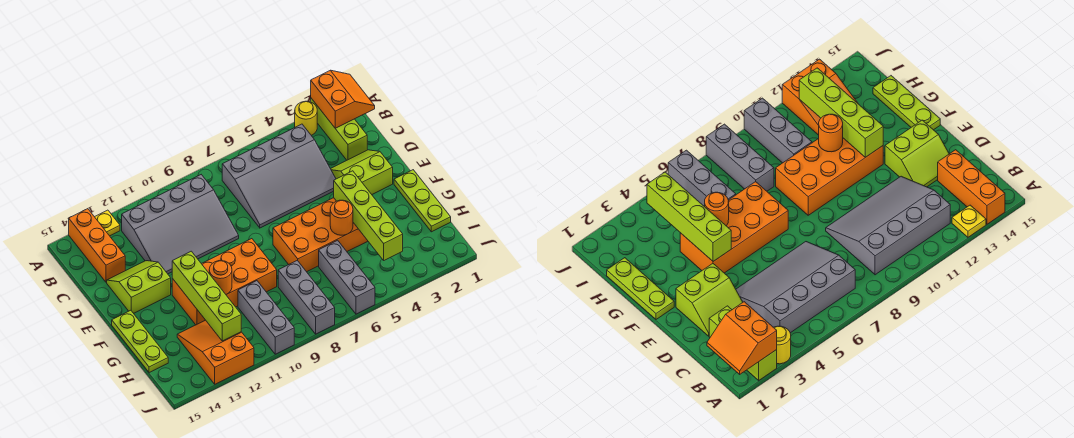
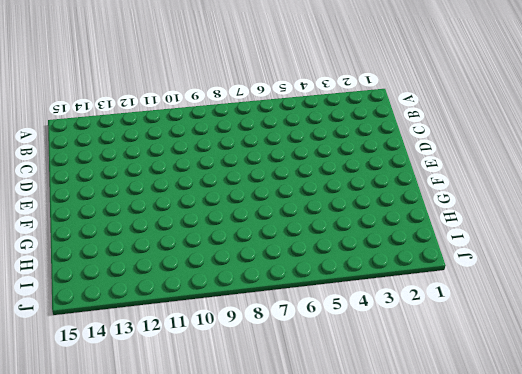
none -> lime brick A2:C2 level 1
none -> yellow round brick A3 level 1
none -> yellow plate A13 level 1

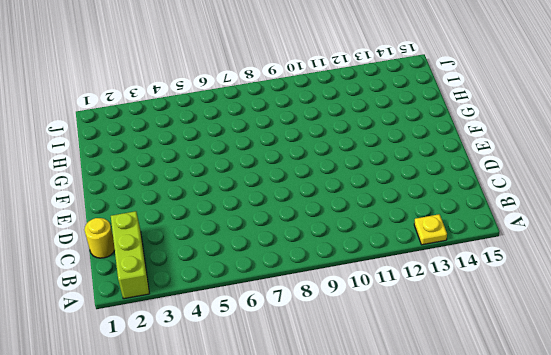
yellow round brick C1 level 1 -> yellow round brick A3 level 1
none -> orange brick A14:C14 level 1
none -> grey slope B4:D7 level 1 top B
none -> grey slope B9:D12 level 1 top B

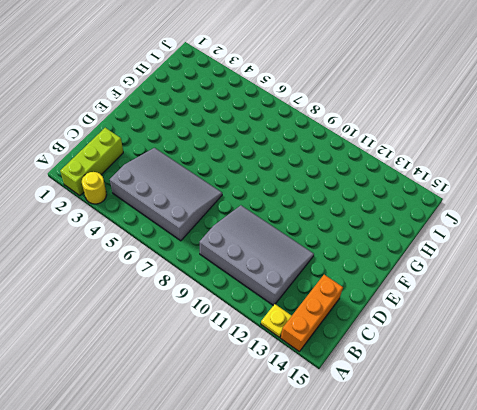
none -> lime slope D2:E3 level 1 top E
none -> lime slope D13:E14 level 1 top E
none -> lime plate F1:H1 level 1

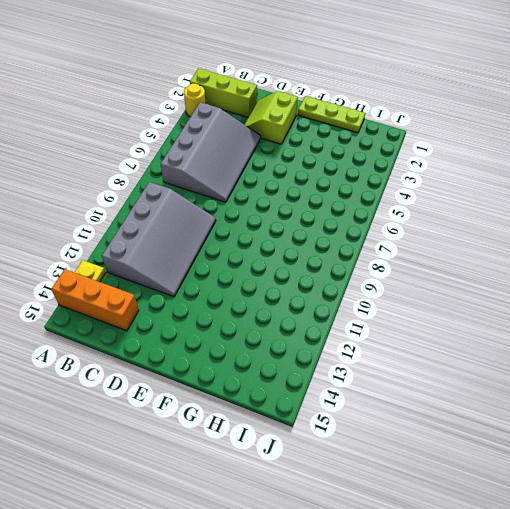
none -> lime slope D13:E14 level 1 top E
none -> orange brick F4:G7 level 1
none -> orange brick F9:G12 level 1

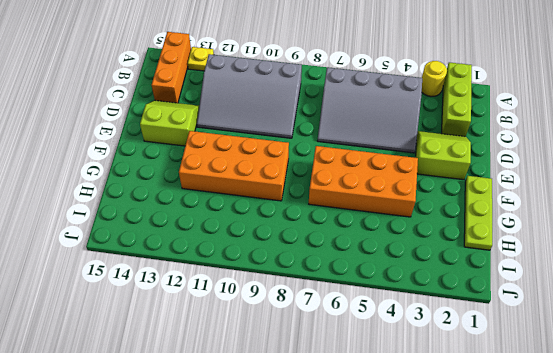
none -> lime plate F15:H15 level 1
none -> grey brick H6:J6 level 1
none -> grey brick H8:J8 level 1

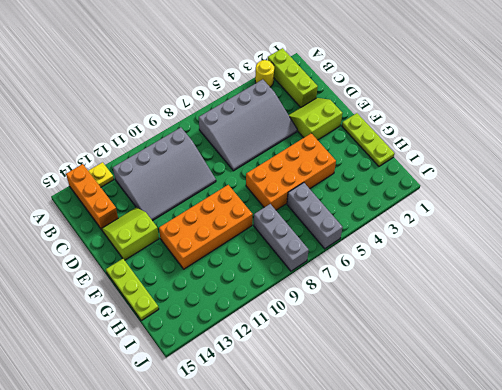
none -> grey brick H10:J10 level 1
none -> orange slope H12:J13 level 1 top J
none -> orange slope A1:B2 level 2 top 2

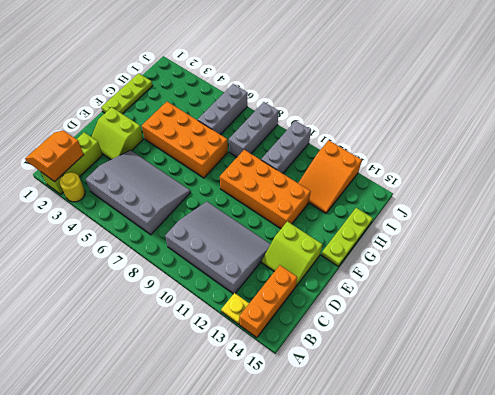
none -> lime brick F4:I4 level 2
none -> lime brick F12:I12 level 2
none -> orange round brick G5 level 2

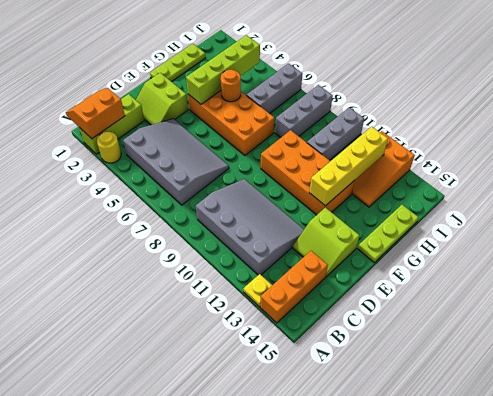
yellow brick F12:I12 level 2 -> lime brick F12:I12 level 2
none -> orange round brick G11 level 2

